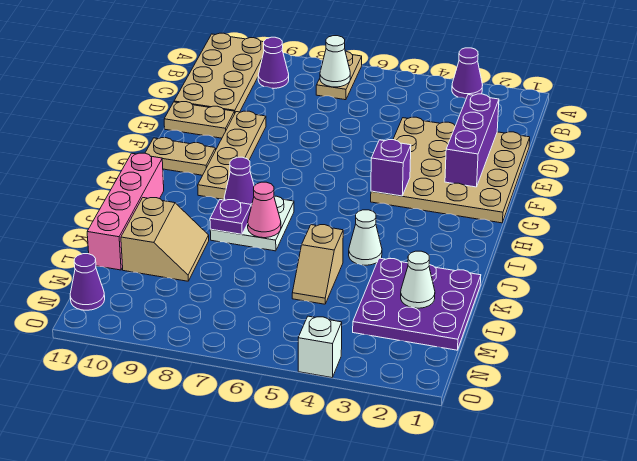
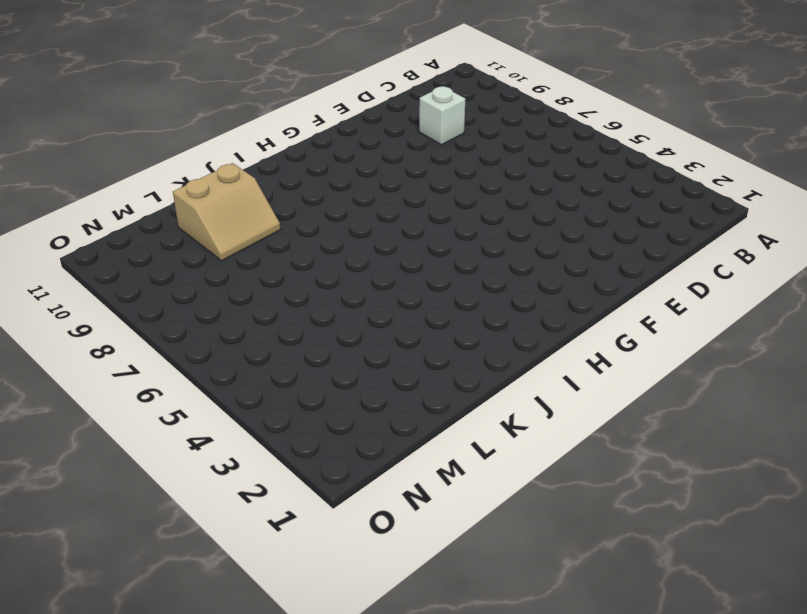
white brick D9 level 1 -> white brick O4 level 1
none -> purple cone A3 level 1
none -> tan plate A7:B7 level 1
none -> tan plate A10:D11 level 1

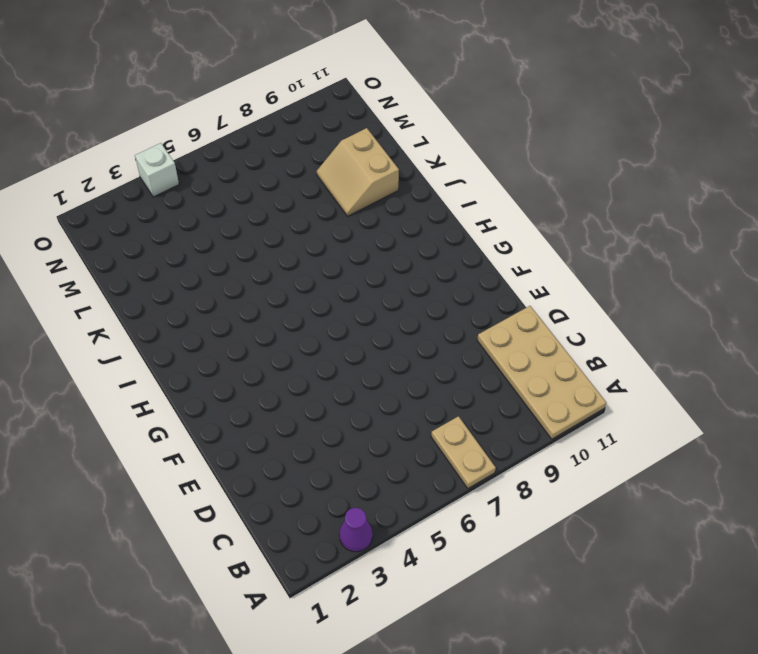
none -> purple cone B9 level 1
none -> tan plate D1:G4 level 1
none -> tan plate E9:H9 level 1

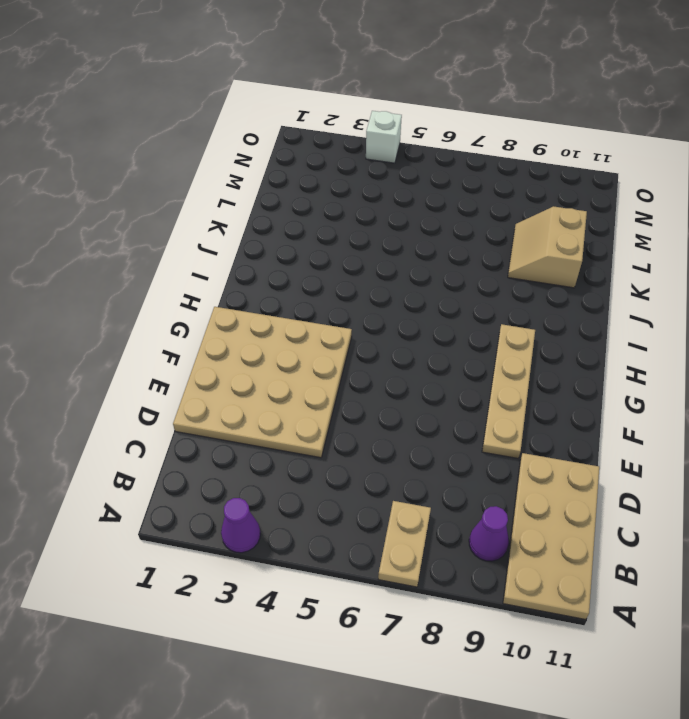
none -> tan plate E10:E11 level 1
none -> tan plate G10:G11 level 1
none -> white plate I7:J8 level 1

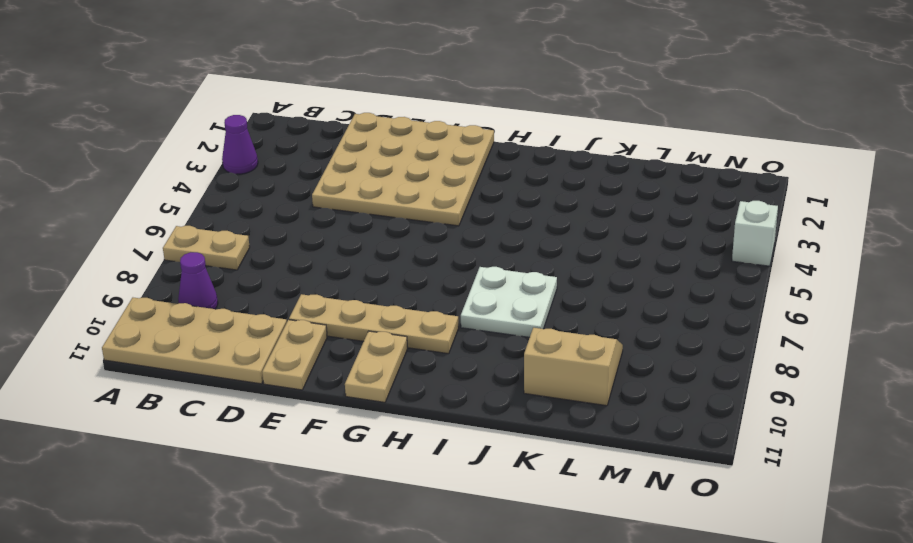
none -> pink brick I11:L11 level 1
none -> white cone J4 level 1
none -> purple plate K1:M3 level 1

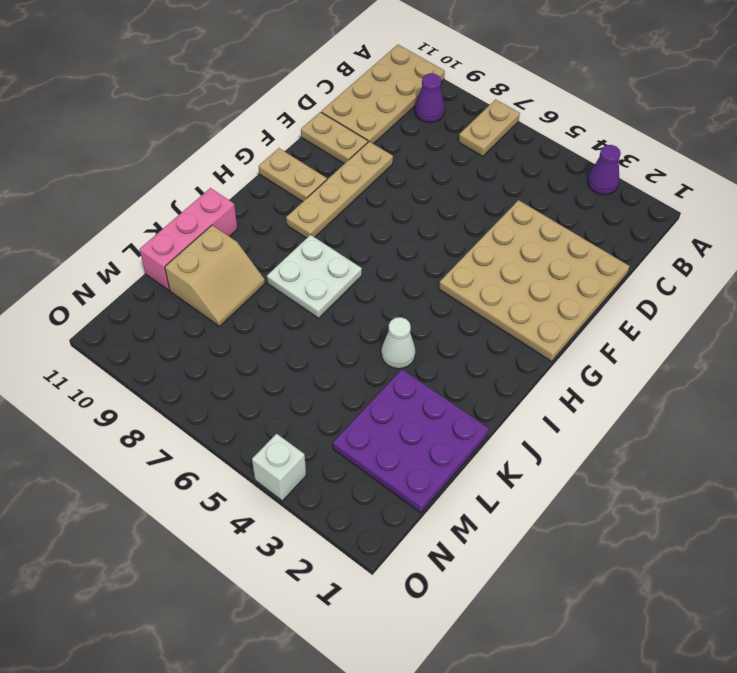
pink brick J11:L11 level 1 -> pink brick I11:L11 level 1
none -> tan slope K5:L5 level 1 top K
none -> purple cone N11 level 1
none -> white cone B7 level 2

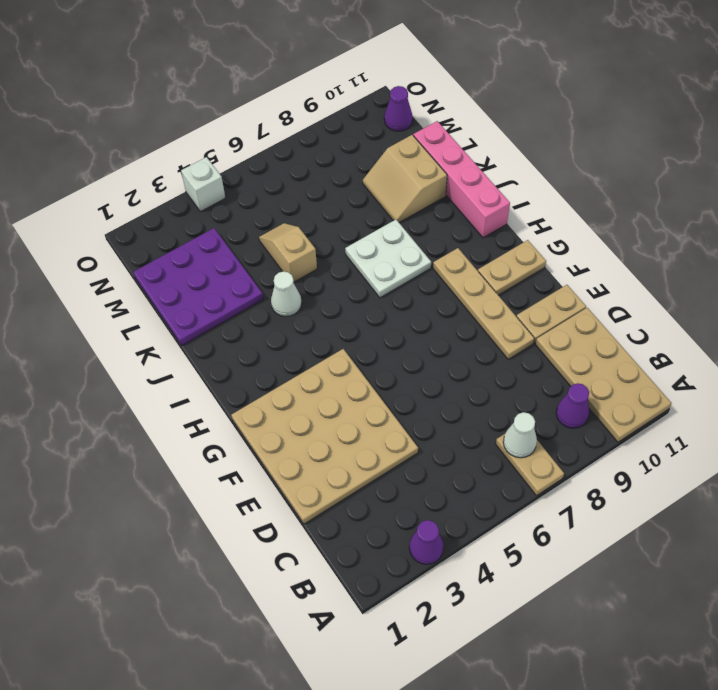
none -> purple brick D2:F2 level 2
none -> purple brick G4 level 2
none -> purple cone I8 level 2

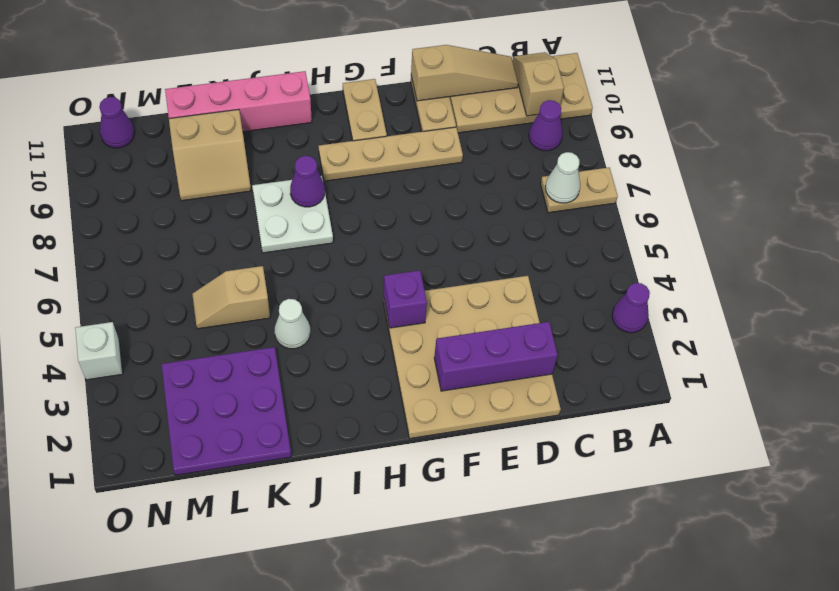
tan slope B10:B11 level 2 top 10 -> none
tan slope C11:E11 level 2 top E -> none
none -> pink cone J7 level 2
none -> purple plate J8 level 2
none -> white cone L2 level 2

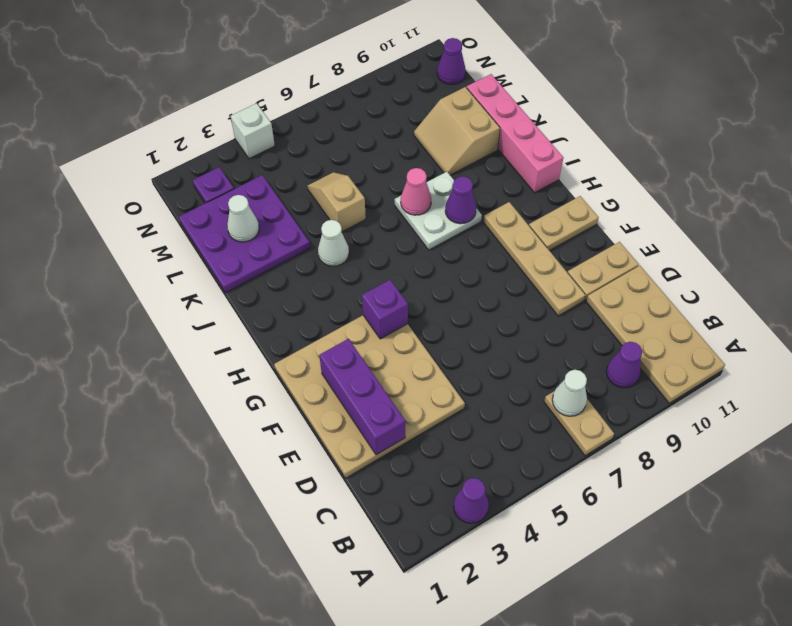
purple plate N2 level 1 -> purple plate J8 level 2

